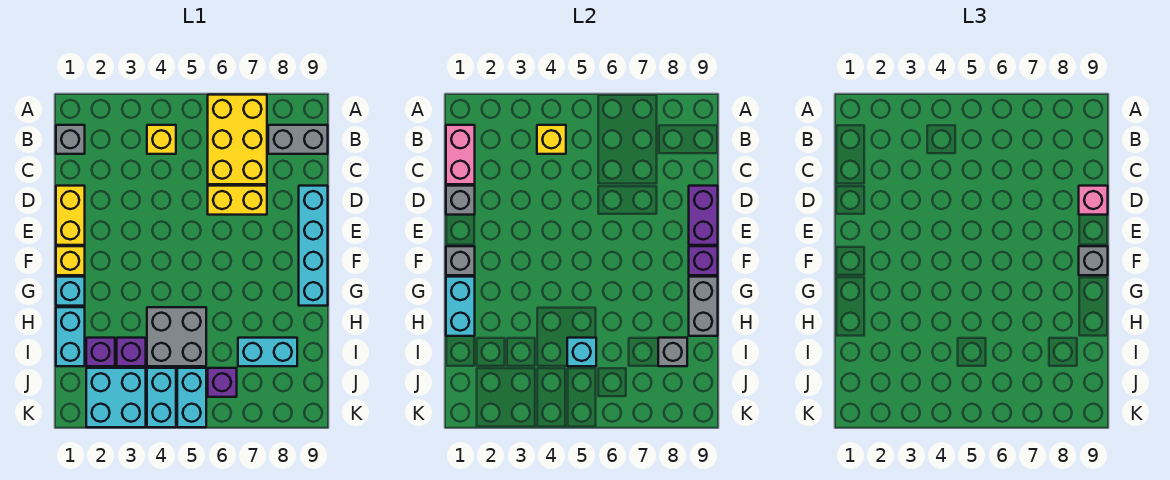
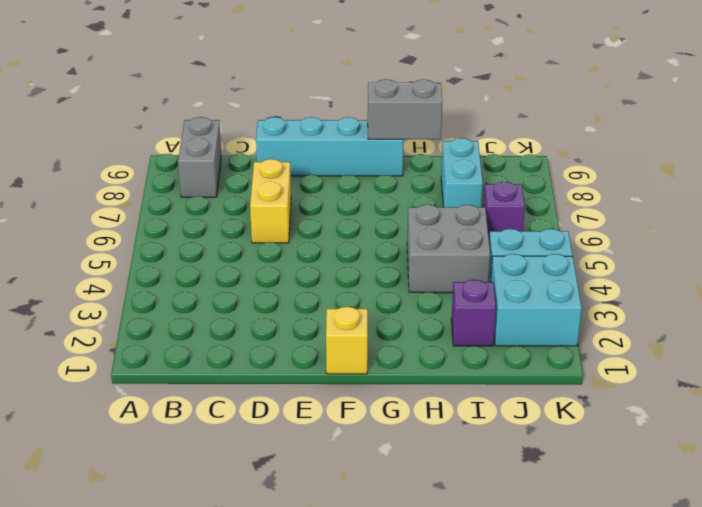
none -> yellow brick A6:C7 level 1
none -> grey brick B1 level 1
none -> yellow brick B4 level 1
none -> yellow brick D1:E1 level 1

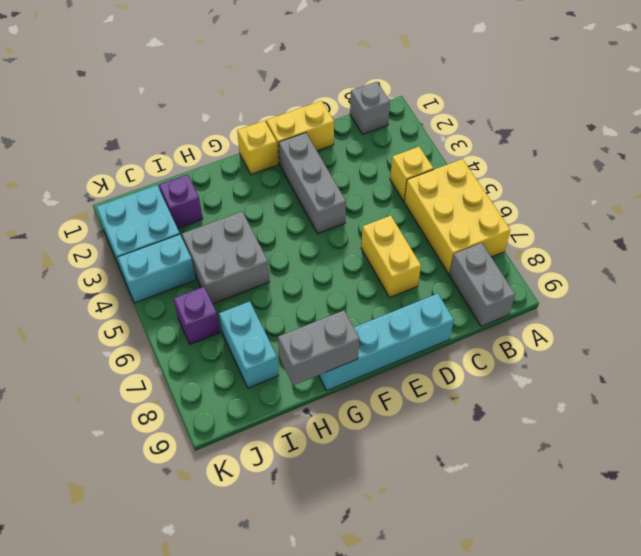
yellow brick A5:B7 level 1 -> yellow brick A6:C7 level 1
grey brick E2:E4 level 1 -> none
none -> cyan brick G1 level 1
none -> cyan brick H1:I1 level 1
none -> purple brick I3 level 1
none -> cyan brick J5:K5 level 1

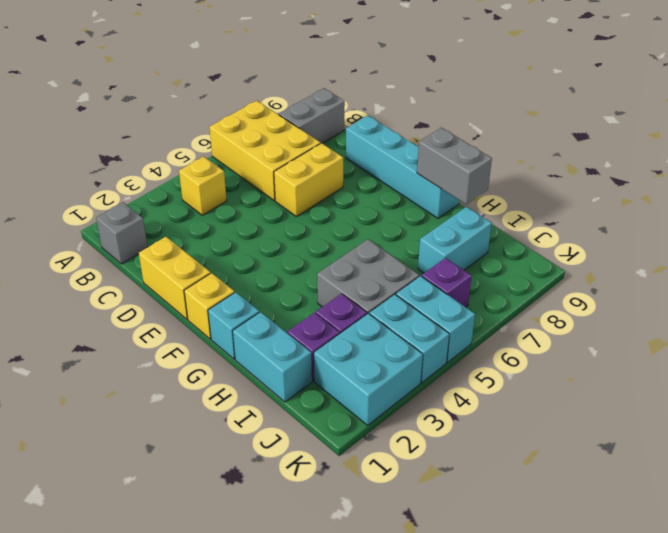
none -> pink brick B1:C1 level 2
none -> yellow brick B4 level 2
none -> grey brick D1 level 2
none -> purple brick D9:E9 level 2

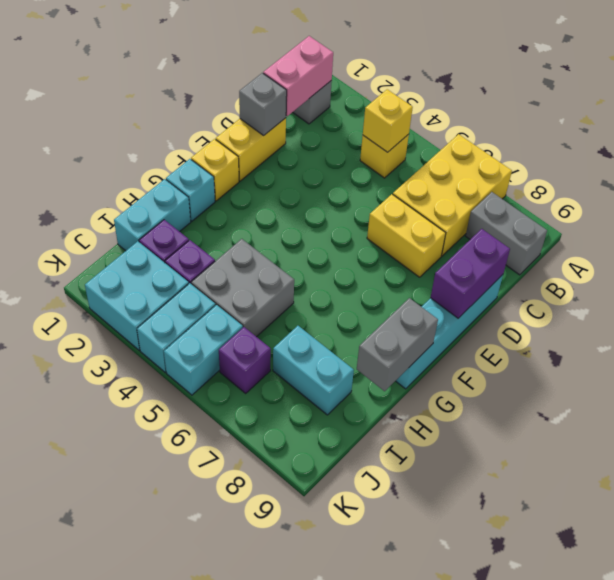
none -> grey brick F1 level 2
none -> purple brick F9 level 2
none -> cyan brick G1:H1 level 2
none -> cyan brick I5 level 2

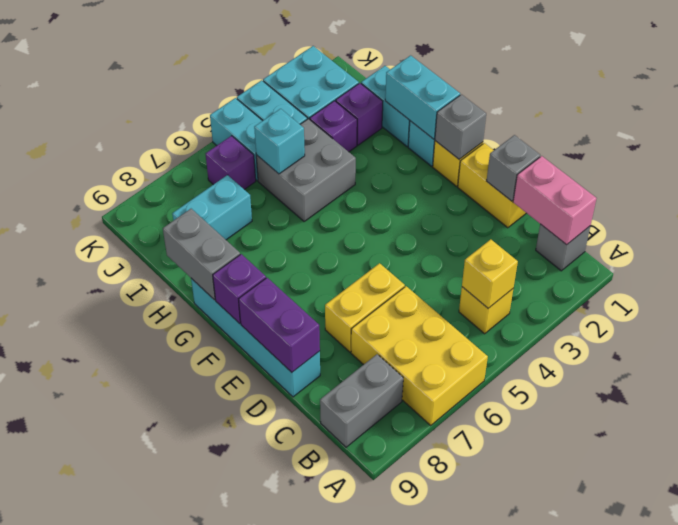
none -> grey brick I8 level 2
none -> pink brick D9 level 3
none -> grey brick F9 level 3

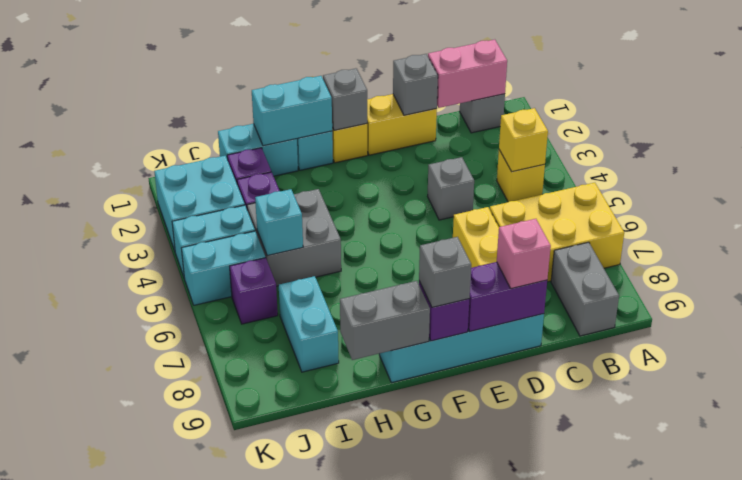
grey brick D4 level 1 -> grey brick I8 level 2

